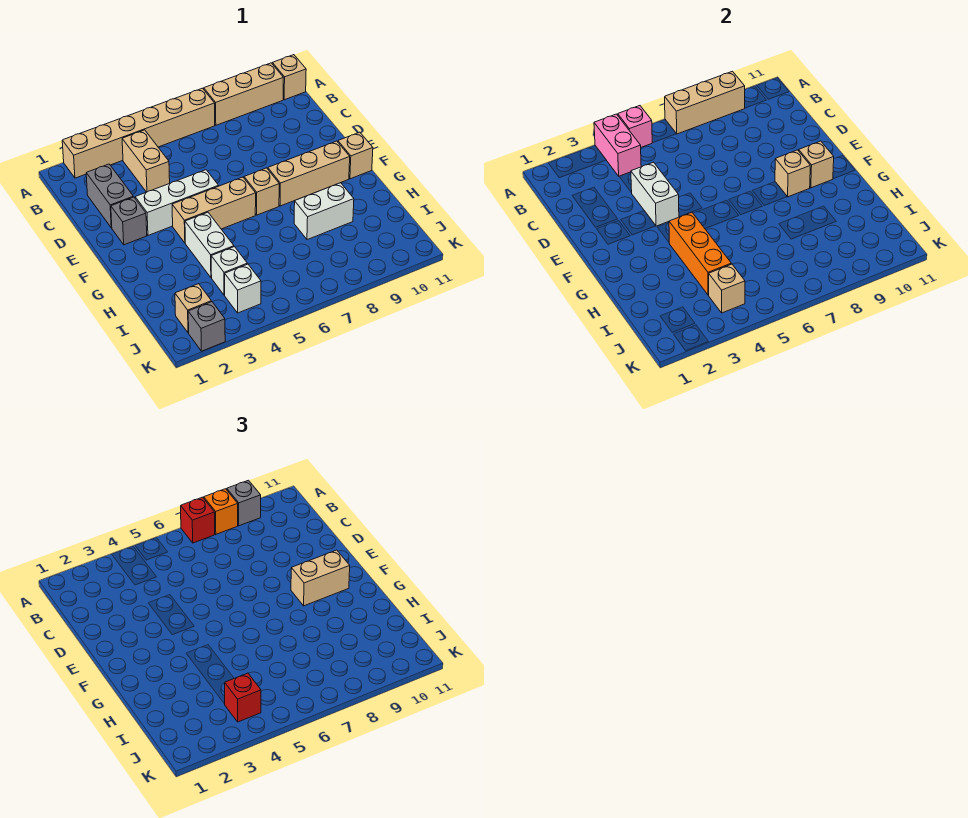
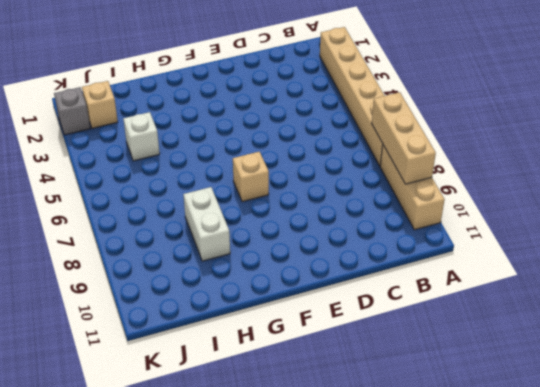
none -> tan brick A11 level 1
none -> tan brick B4:C4 level 1
none -> grey brick C2:D2 level 1
none -> grey brick E2 level 1

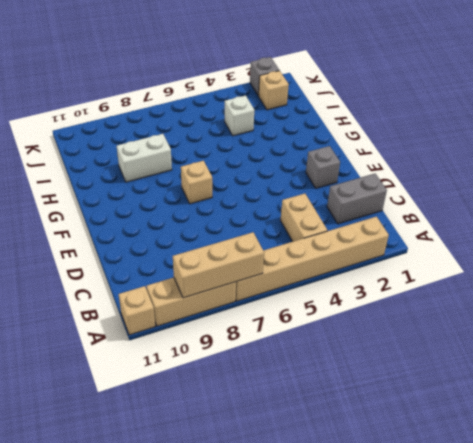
grey brick C1:C2 level 1 -> grey brick C2:D2 level 1
none -> white brick E3:E5 level 1
none -> tan brick F4:F6 level 1
none -> tan brick F8:F10 level 1
none -> tan brick F11 level 1

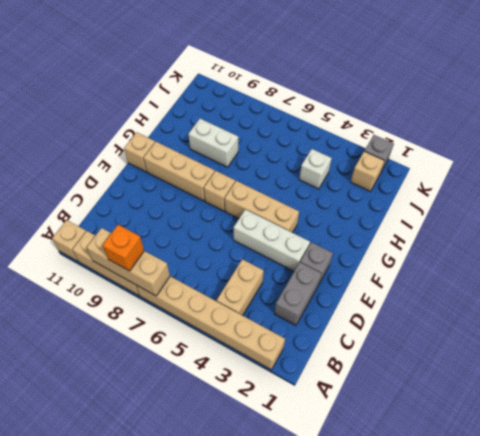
none -> white brick G4:H4 level 1
none -> white brick J4 level 1
none -> pink brick A4:B4 level 2
none -> pink brick A5 level 2

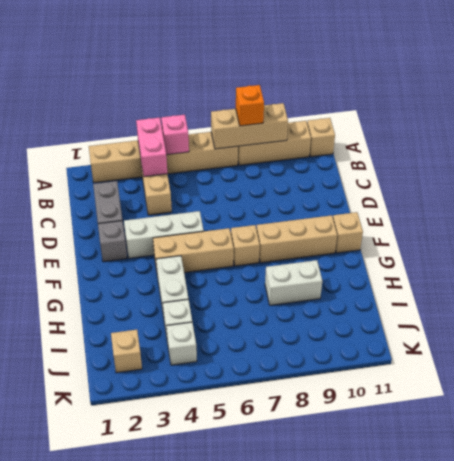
none -> grey brick K2 level 1
none -> white brick D4:E4 level 2
none -> tan brick F9 level 2
none -> tan brick F10 level 2

